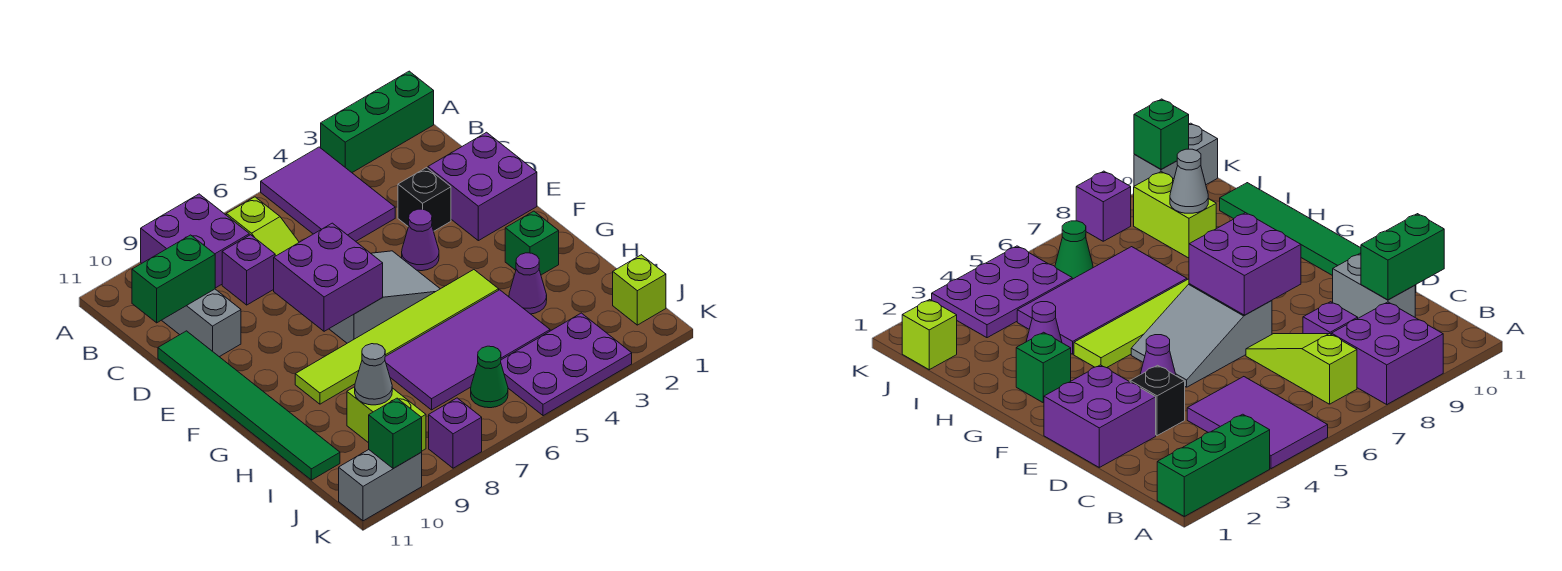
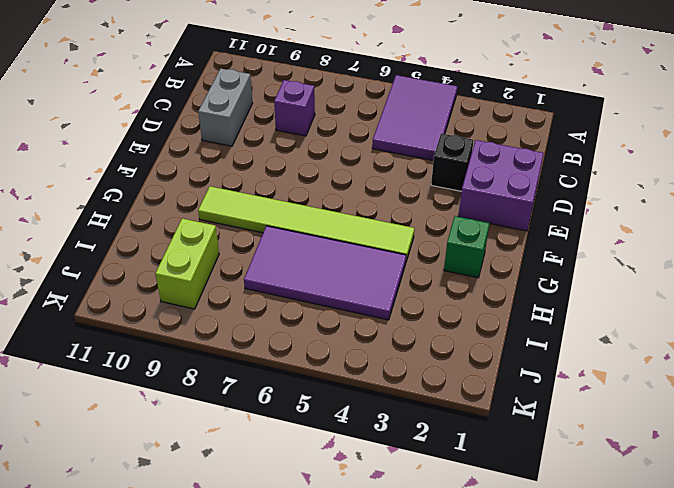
none -> green brick A1:A3 level 1
none -> purple brick A8:B9 level 1
none -> lime slope B7:D7 level 1 top B

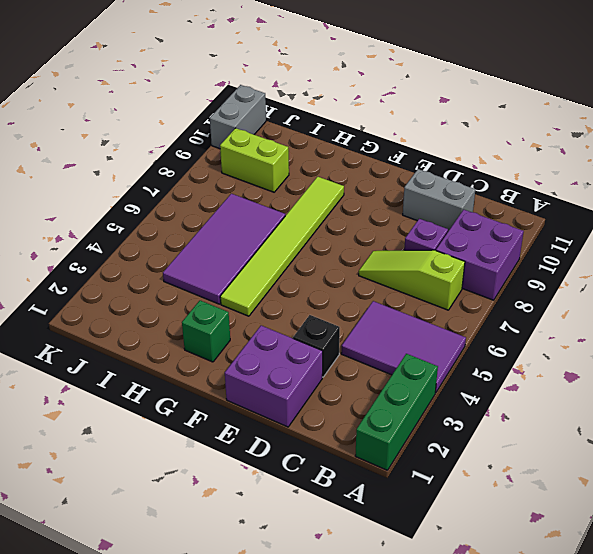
none -> green tile D11:I11 level 1
none -> purple cone E4 level 1
none -> grey slope E5:F7 level 1 top 7

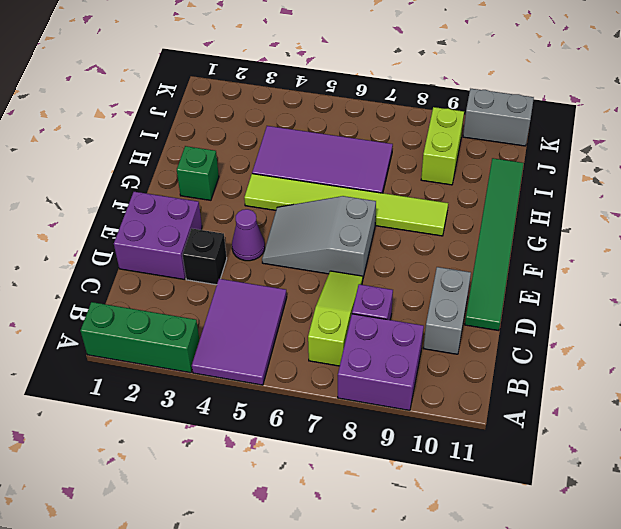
none -> purple cone H3 level 1
none -> lime brick J1 level 1
none -> purple plate J3:K5 level 1

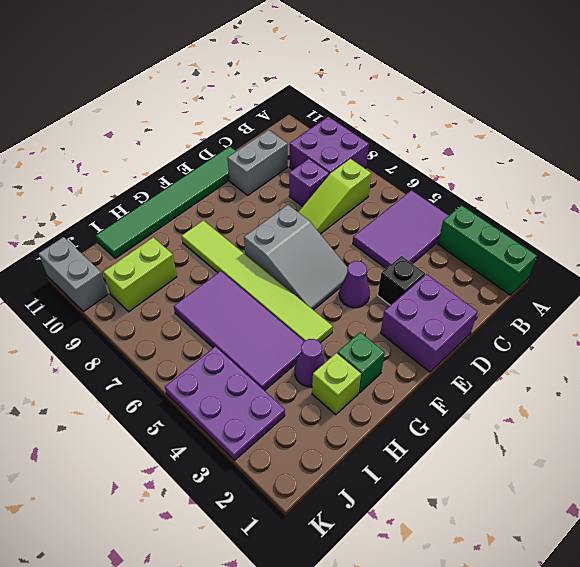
lime brick H2 level 1 -> lime brick J1 level 1
none -> green cone J6 level 1
none -> purple brick K8 level 1
none -> green brick C10:C11 level 2

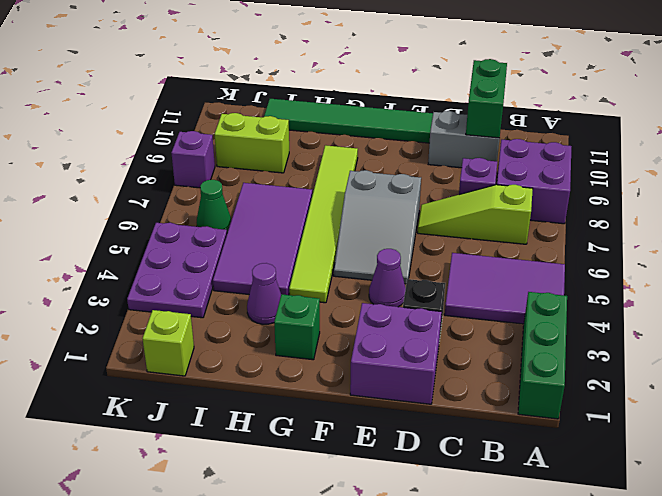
none -> grey brick K10:K11 level 1
none -> purple brick E7:F8 level 2
none -> grey cone I9 level 2

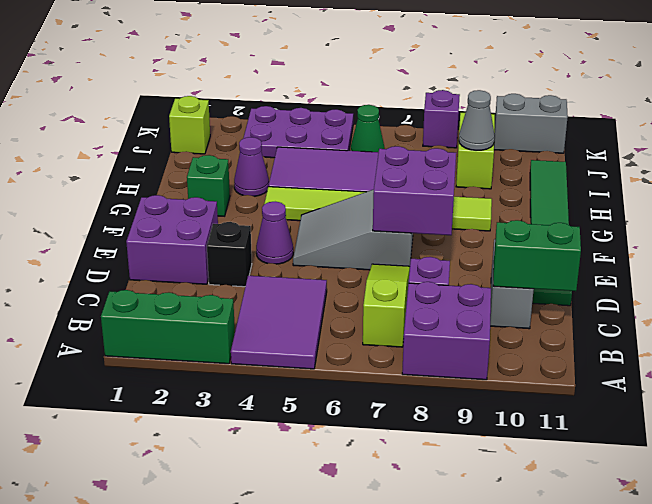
none -> green brick K10 level 2

